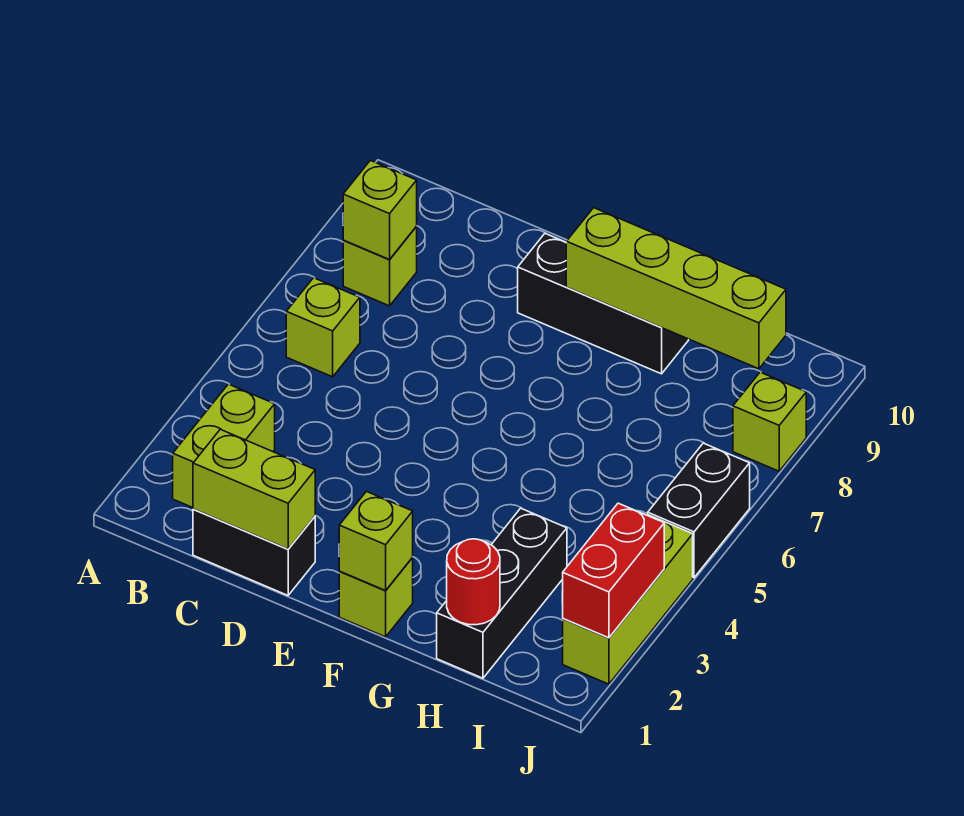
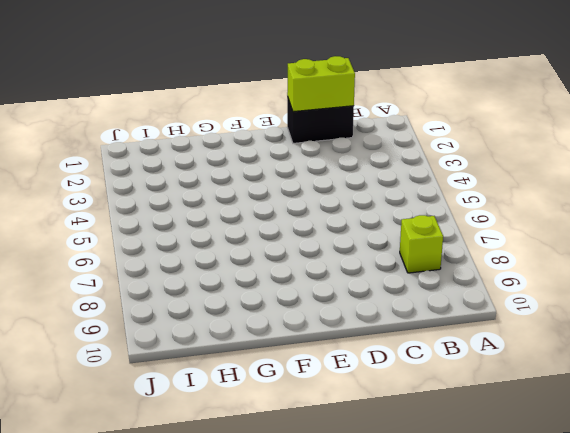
none -> lime brick B2:B3 level 1
none -> lime brick B6 level 1
none -> black brick E9:G9 level 1

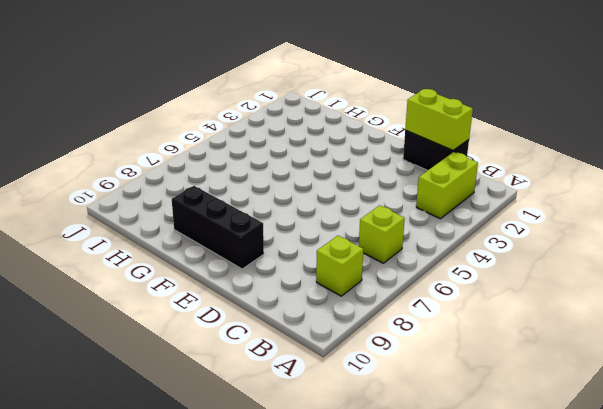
none -> lime brick F1 level 1
none -> black brick H1:H3 level 1
none -> lime brick J2:J4 level 1

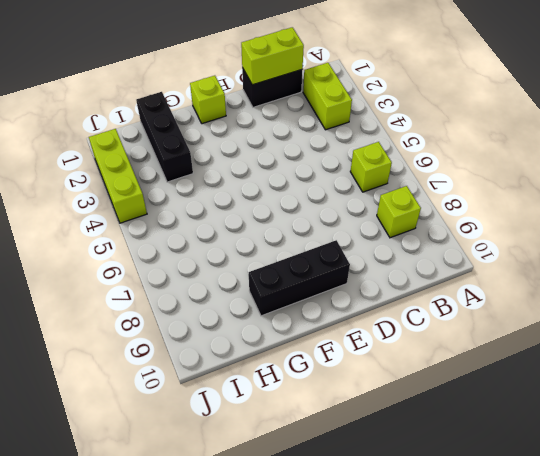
none -> black brick J5:J6 level 1
none -> lime brick J8 level 1
none -> lime brick B8 level 2

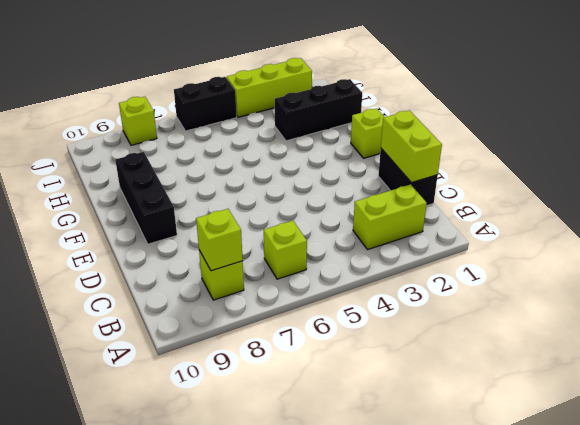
none -> lime brick F1 level 2
none -> lime brick F9:I9 level 2
none -> red round brick H1 level 2

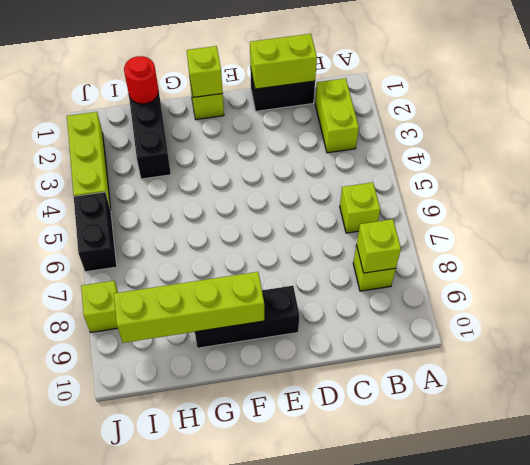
none -> red brick J2:J3 level 2

